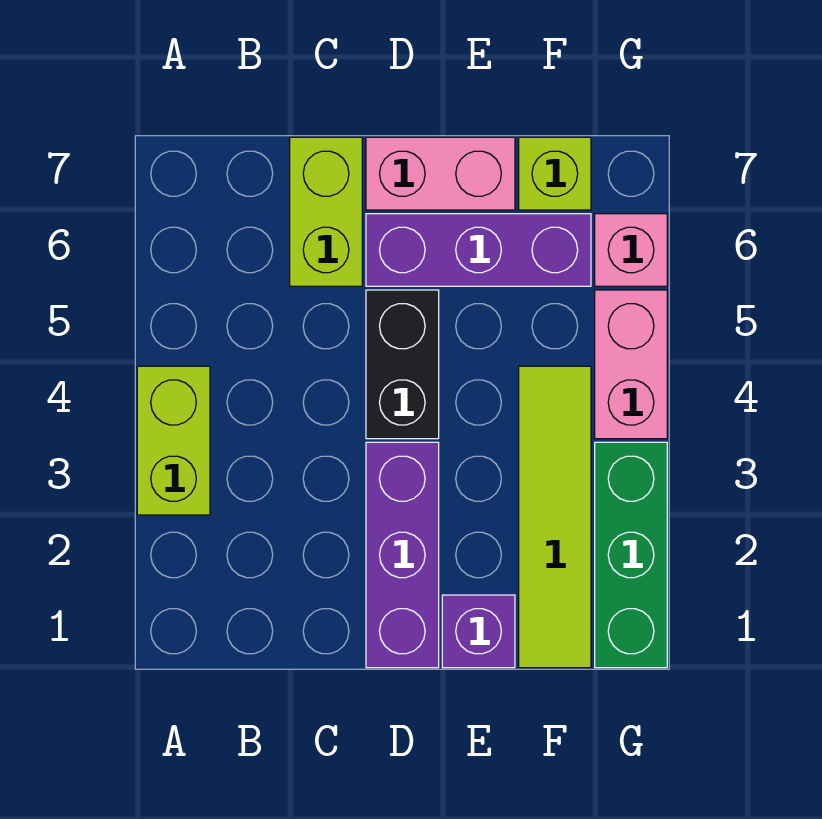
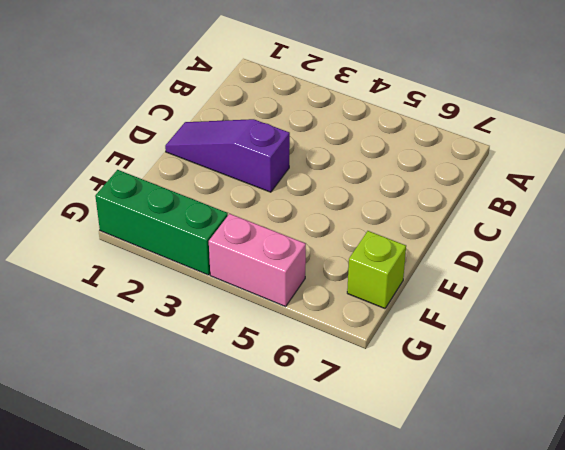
purple slope D1:D3 level 1 top 3 -> purple brick D1:D3 level 1
none -> lime brick A3:A4 level 1
none -> lime brick C6:C7 level 1
none -> black brick D4:D5 level 1

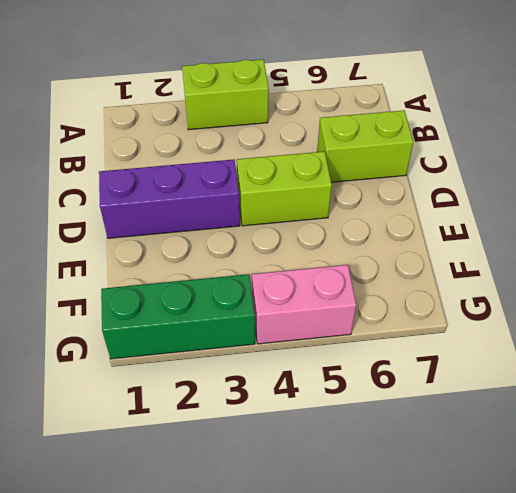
lime brick D4:D5 level 1 -> black brick D4:D5 level 1
none -> purple brick D6:F6 level 1
none -> pink brick D7:E7 level 1
none -> purple brick E1 level 1

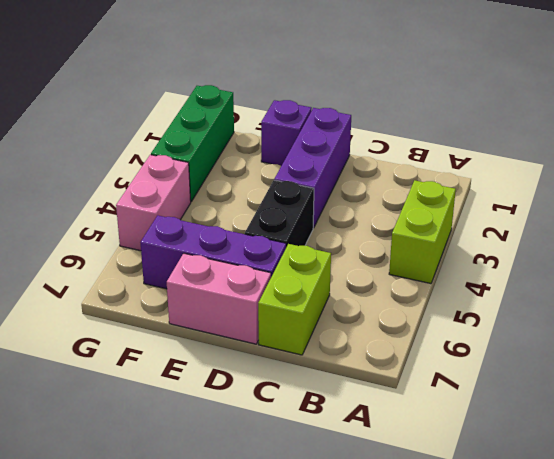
none -> lime tile F1:F4 level 1
none -> lime brick F7 level 1
none -> pink brick G6 level 1

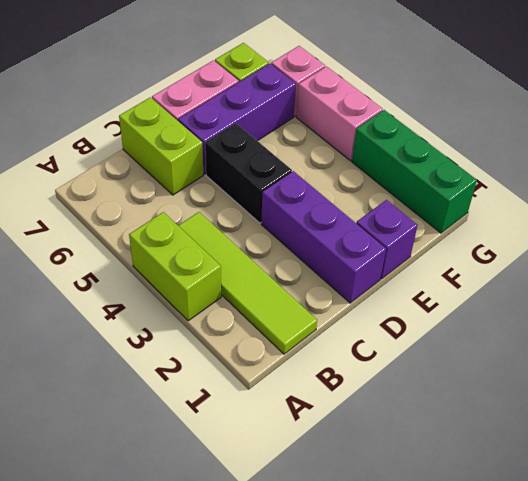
lime tile B1:B4 level 1 -> lime tile F1:F4 level 1

